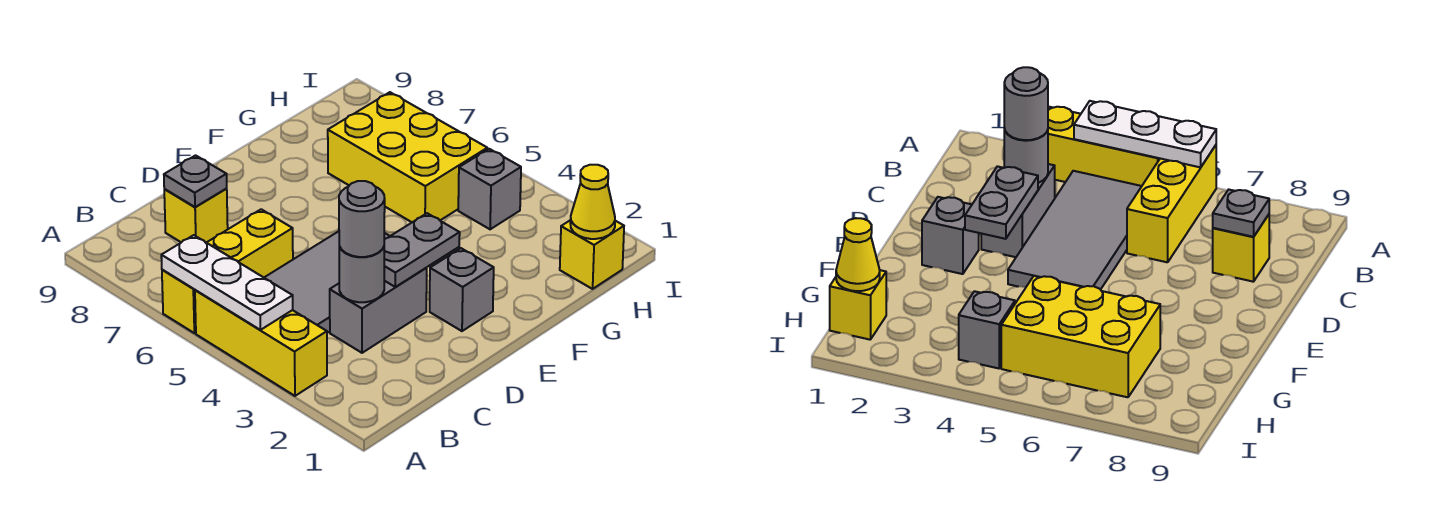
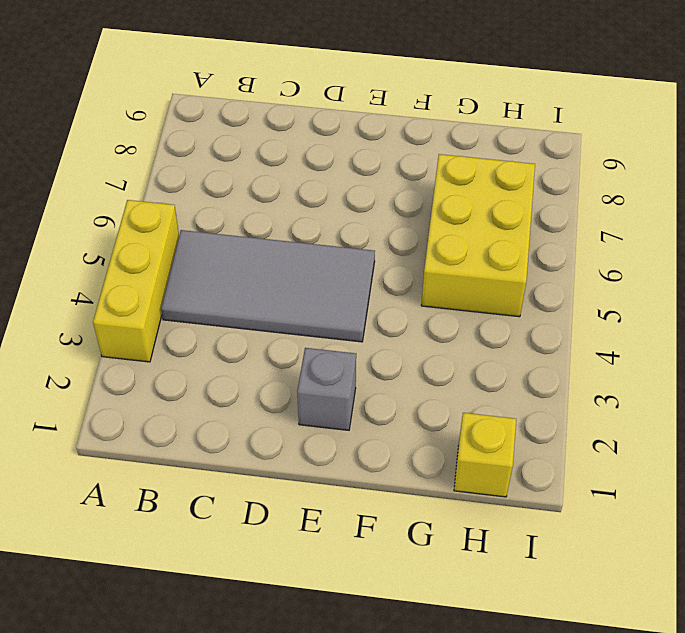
none -> yellow brick A6:C6 level 1
none -> grey brick C3:D3 level 1
none -> yellow brick C8 level 1

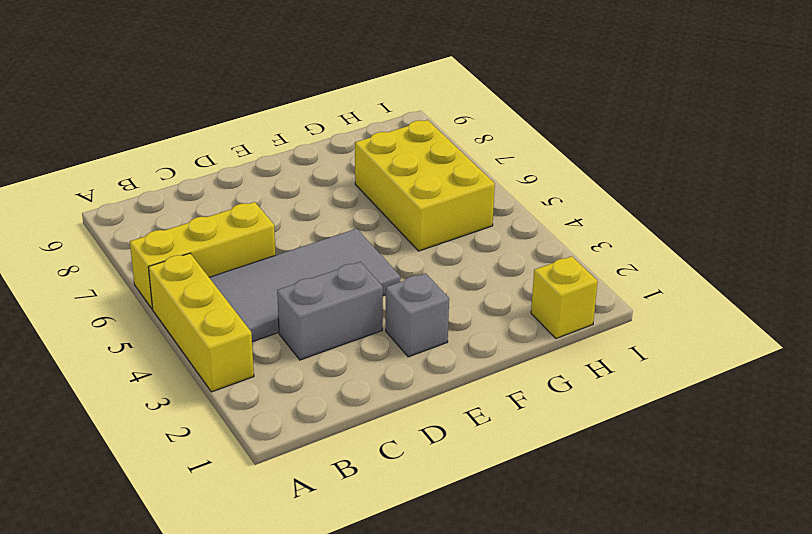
none -> yellow brick C8 level 1
none -> grey brick H4 level 1
none -> white plate A4:A6 level 2

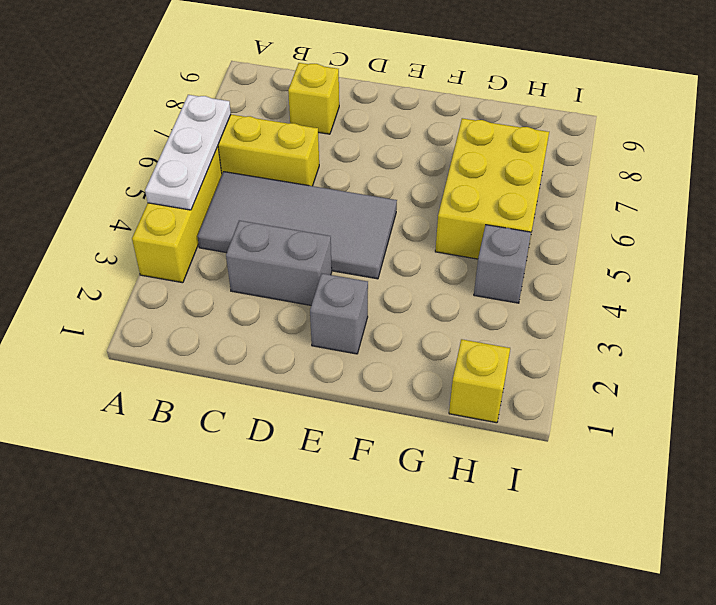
none -> grey round brick C3 level 2
none -> grey plate C8 level 2
none -> grey plate D3:E3 level 2

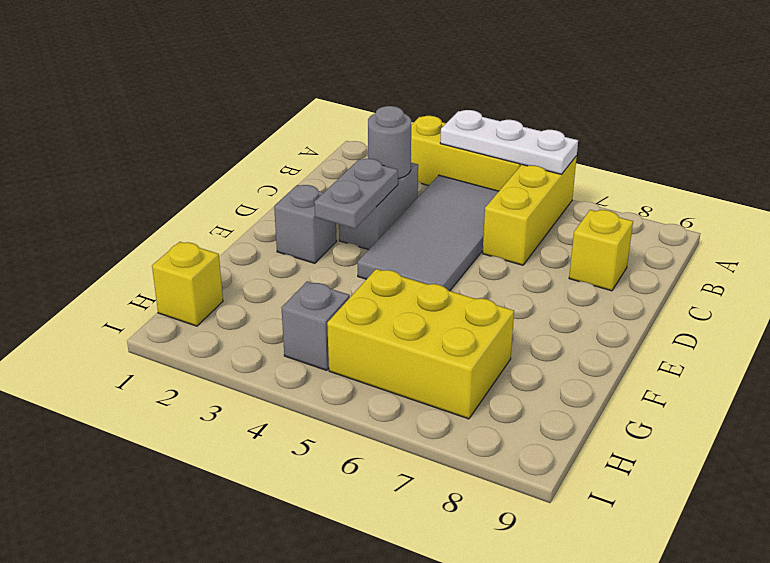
none -> grey plate C8 level 2
none -> yellow cone H1 level 2
none -> grey round brick C3 level 3

